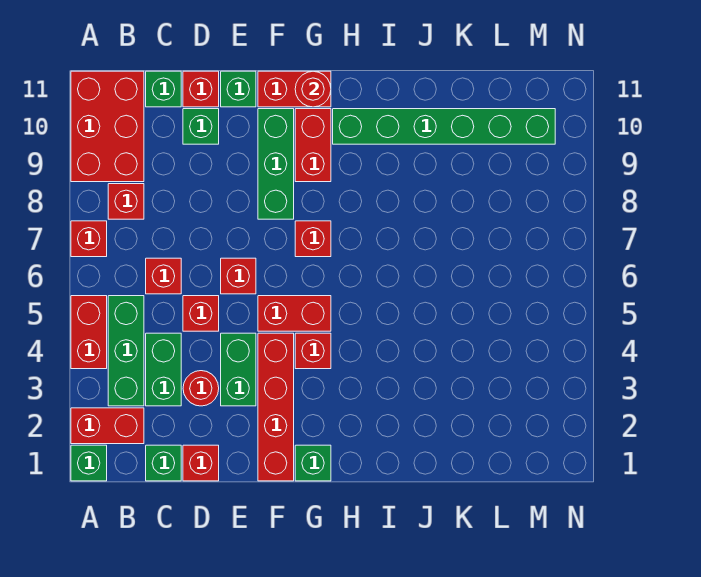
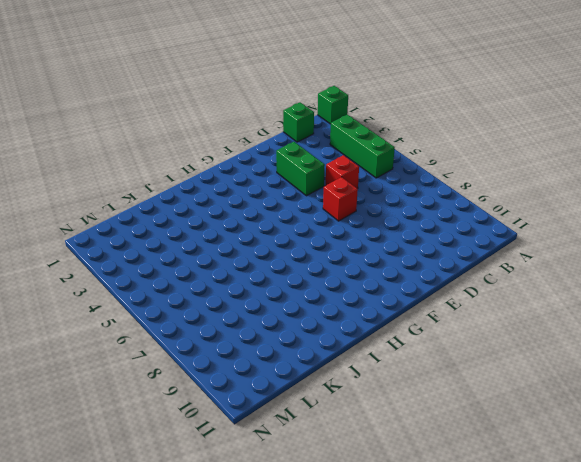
none -> red brick A2:B2 level 1
none -> red brick A4:A5 level 1
none -> red brick A7 level 1

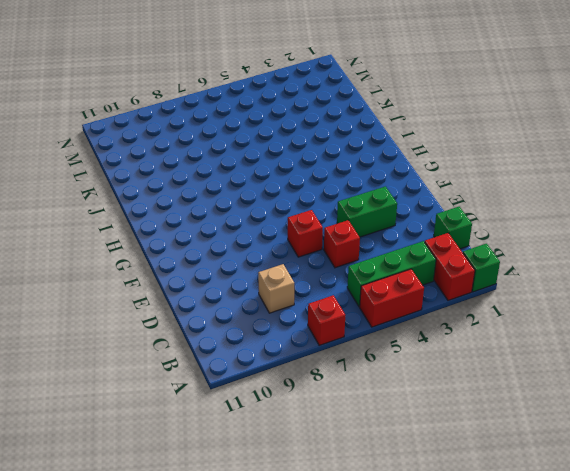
tan brick C8 level 1 -> none
none -> red brick A9:B11 level 1
none -> red brick B8 level 1
none -> green brick C3:C4 level 1

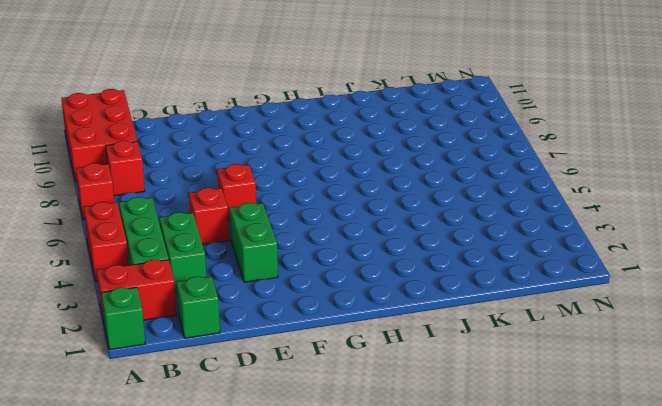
none -> red brick C6 level 1
none -> green brick C11 level 1
none -> red brick D1 level 1

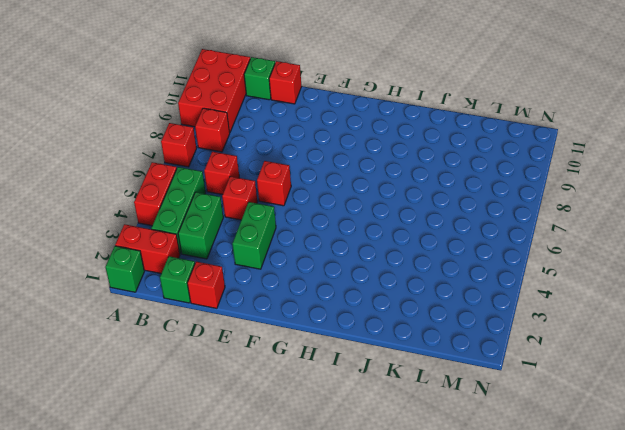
none -> red round brick D3 level 1
none -> green brick D10 level 1
none -> green brick E11 level 1

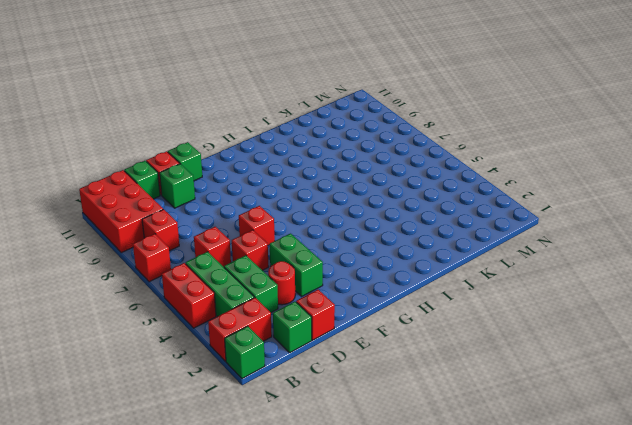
none -> red brick F1:F4 level 1
none -> red brick F5:G5 level 1
none -> green brick F8:F10 level 1

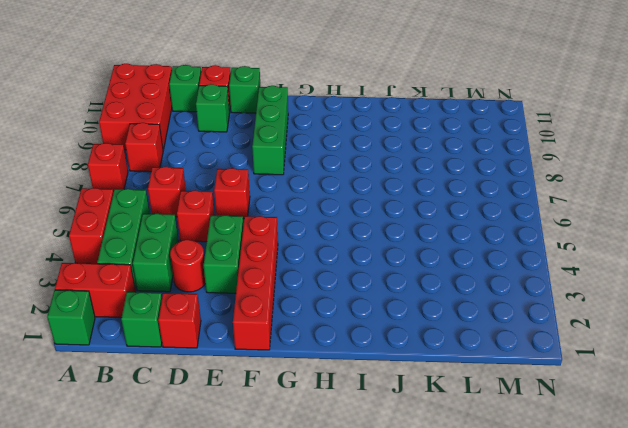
none -> red brick F5:G5 level 1
none -> red brick F11:G11 level 1
none -> green brick G1 level 1

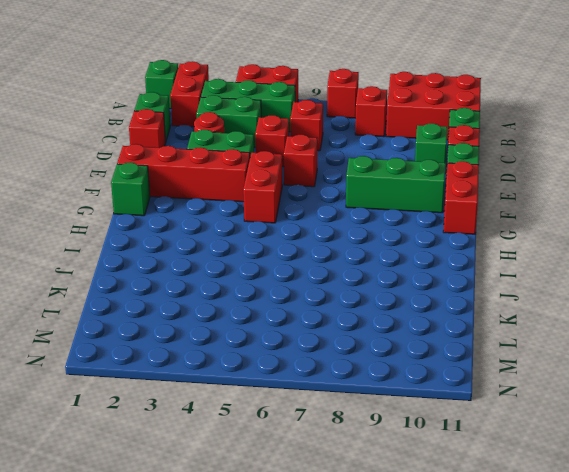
none -> red brick G4 level 1
none -> red brick G7 level 1
none -> red brick G9:G10 level 1

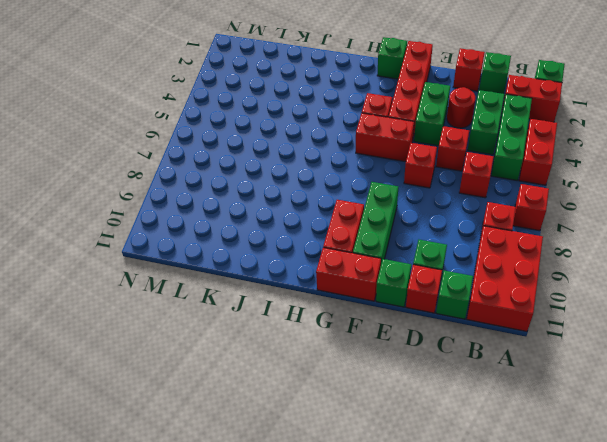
none -> red brick G7 level 1
none -> green brick H10:M10 level 1
none -> red round brick G11 level 2

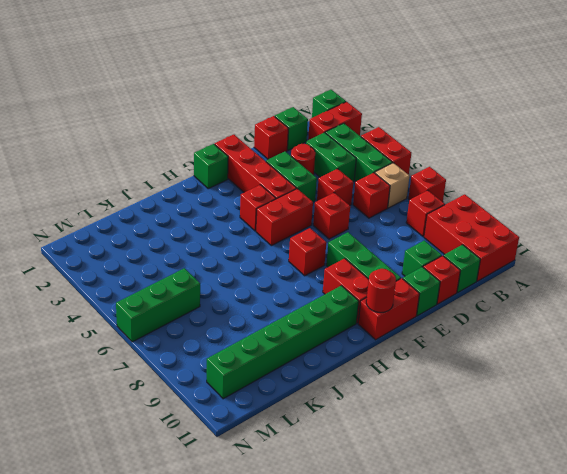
tan brick B6 level 1 -> none
green brick L6:N6 level 1 -> none

